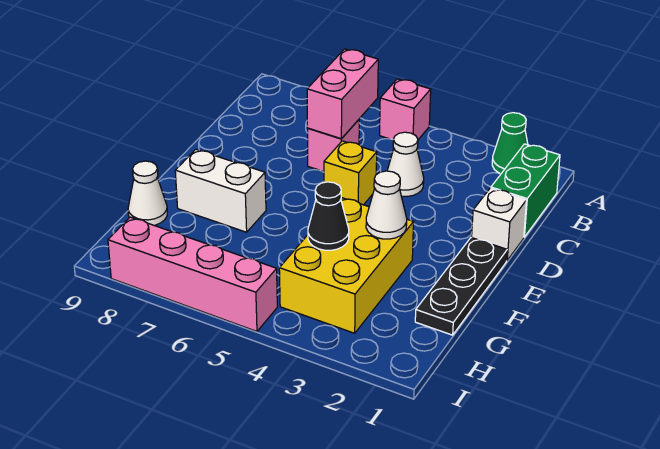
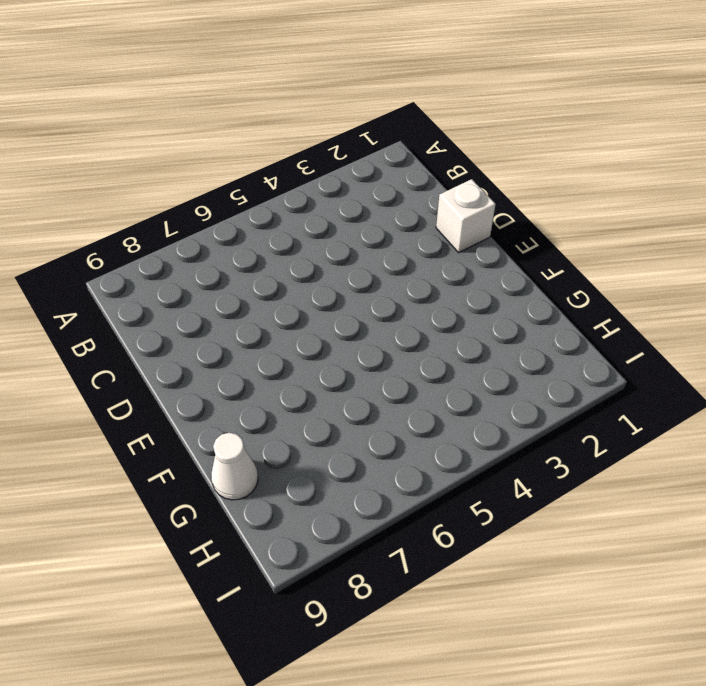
none -> green cone A2 level 1
none -> pink brick A5 level 1
none -> green brick B1:C1 level 1

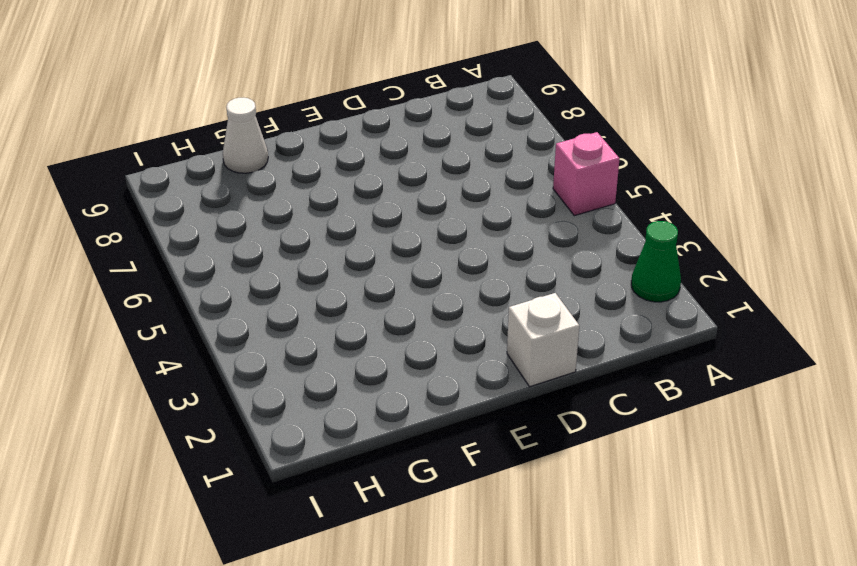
none -> green brick B1:C1 level 1
none -> white cone C4 level 1
none -> pink brick C6 level 1

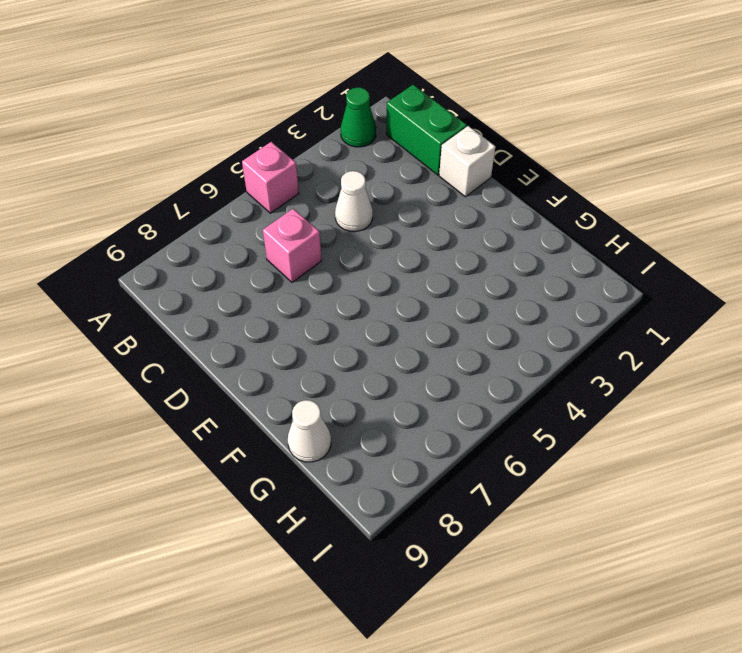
none -> yellow brick D5 level 1
none -> black plate E1:G1 level 1
none -> yellow brick F3:H4 level 1

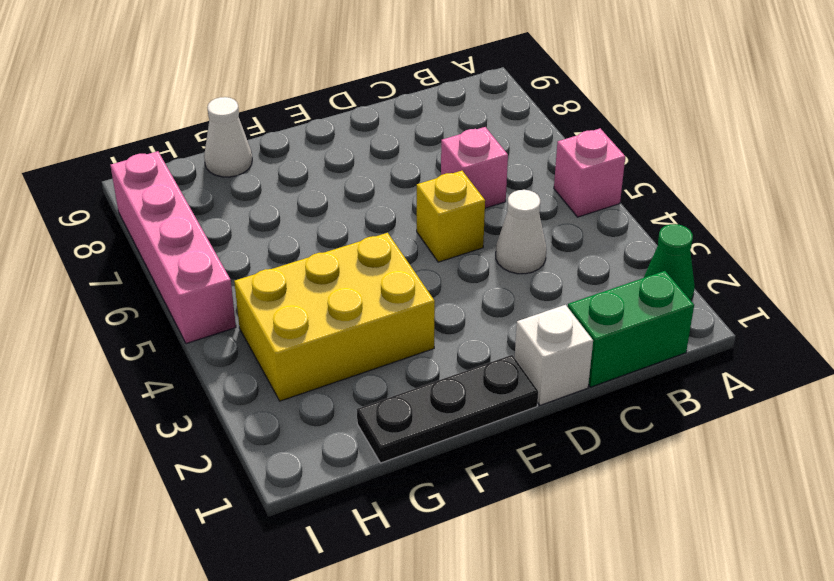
none -> white brick F7:F8 level 1
none -> pink brick B6:C6 level 2
none -> white cone F3 level 2

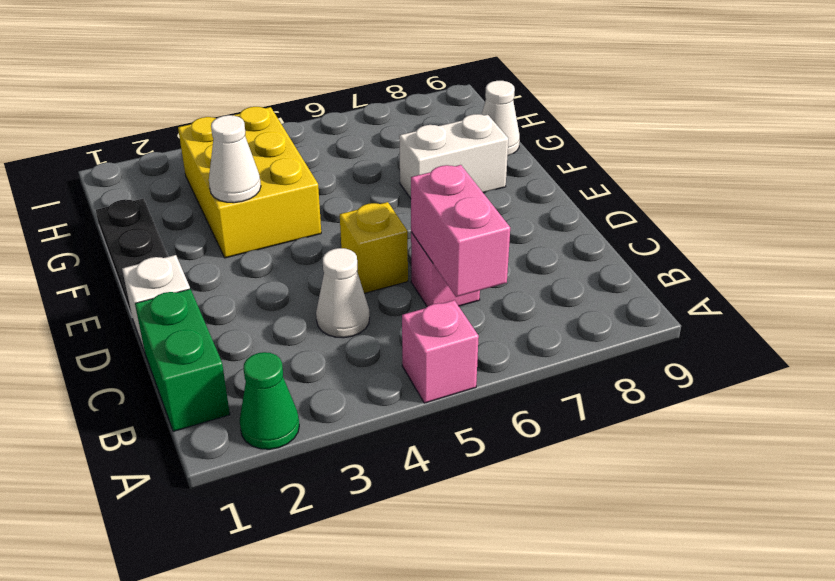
none -> pink brick I5:I8 level 1
none -> black cone G4 level 2

